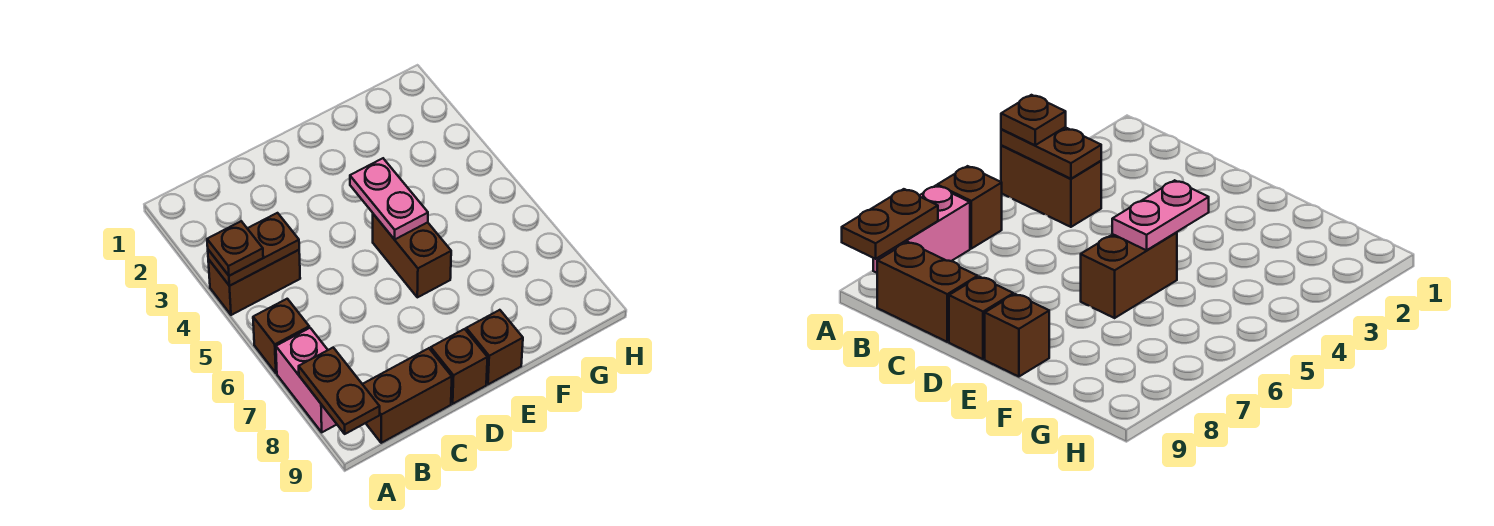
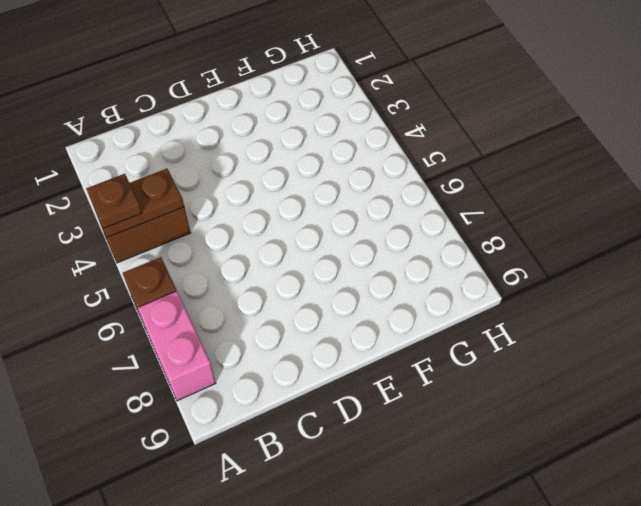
none -> brown brick B9:C9 level 1
none -> brown brick D9 level 1

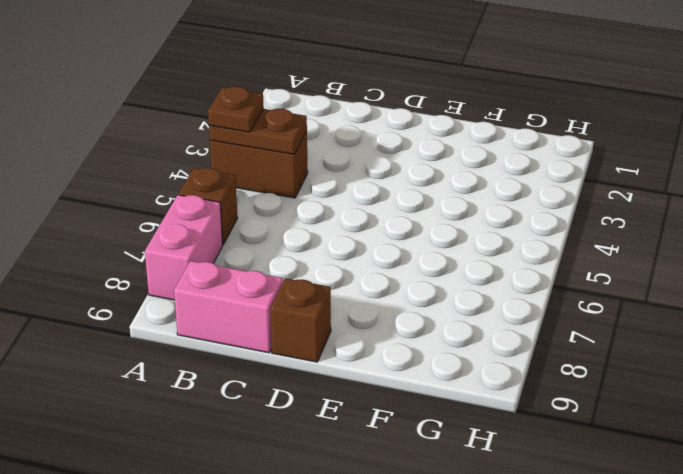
pink brick B9:C9 level 1 -> brown brick B9:C9 level 1
none -> brown brick E5:E6 level 1
none -> brown brick E9 level 1

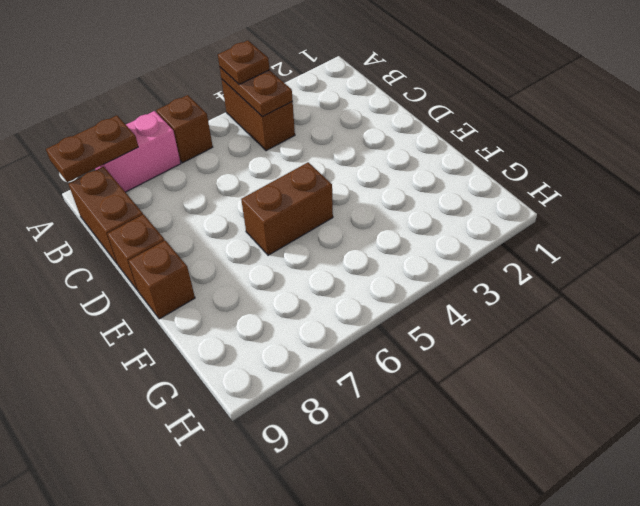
none -> pink plate E4:E5 level 2

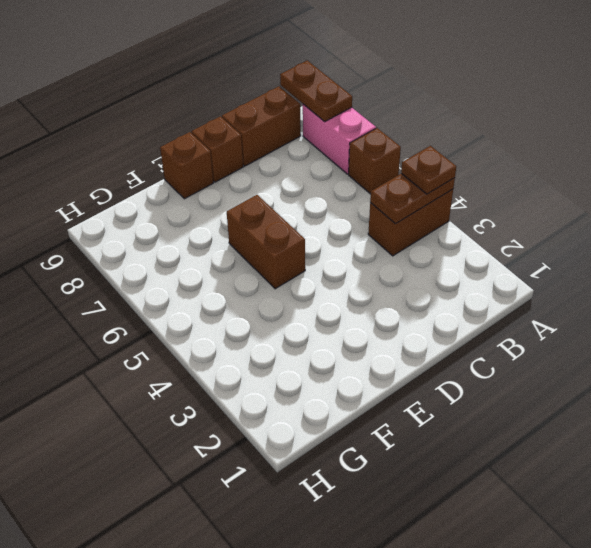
none -> pink plate E4:E5 level 2

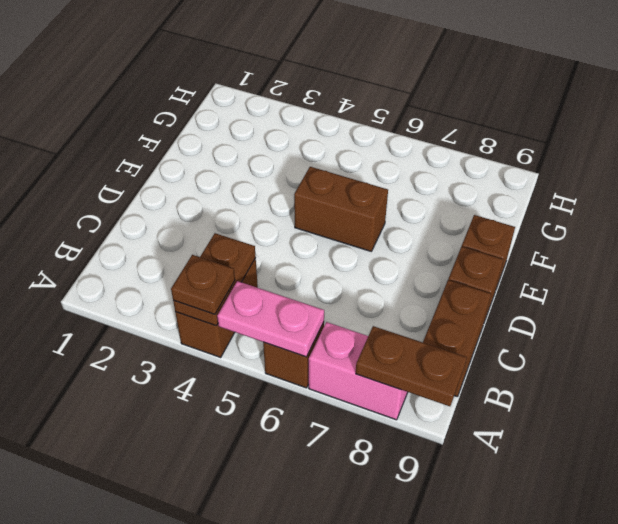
pink plate A5:A6 level 2 -> pink plate E4:E5 level 2

